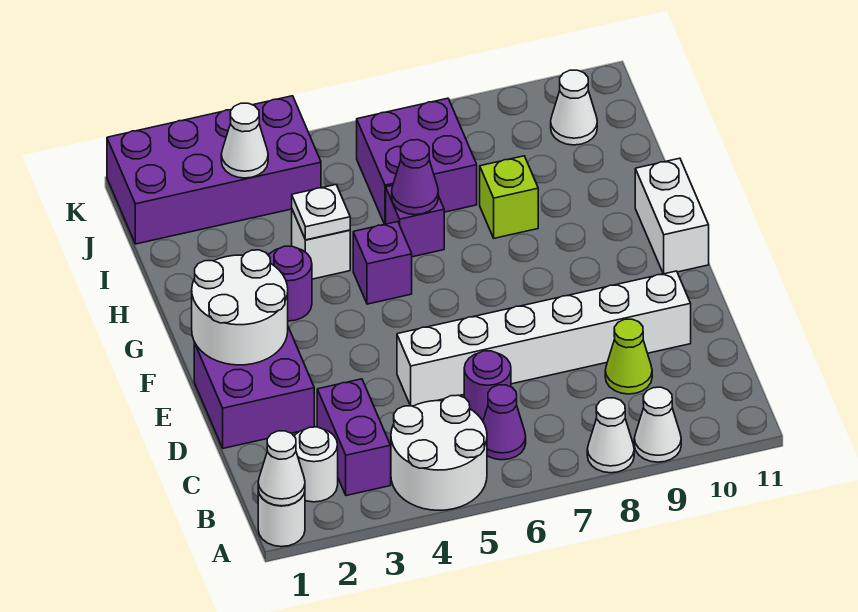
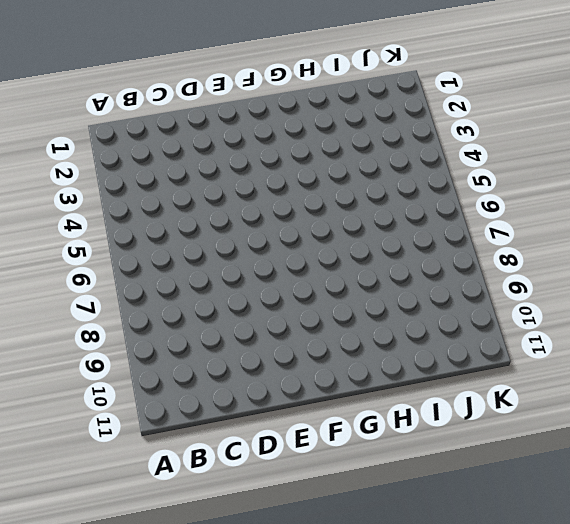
none -> white round brick A1 level 1
none -> white round brick A4:B5 level 1
none -> white cone A8 level 1

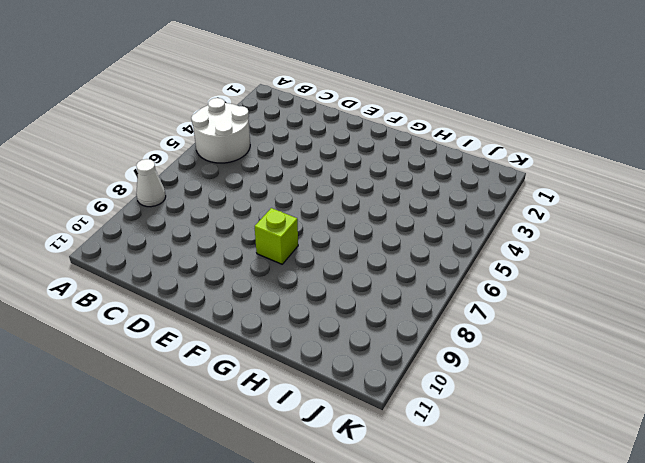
lime brick F8 level 1 -> lime brick H8 level 1
none -> white round brick A1 level 1
none -> white cone A9 level 1
none -> white round brick B2 level 1

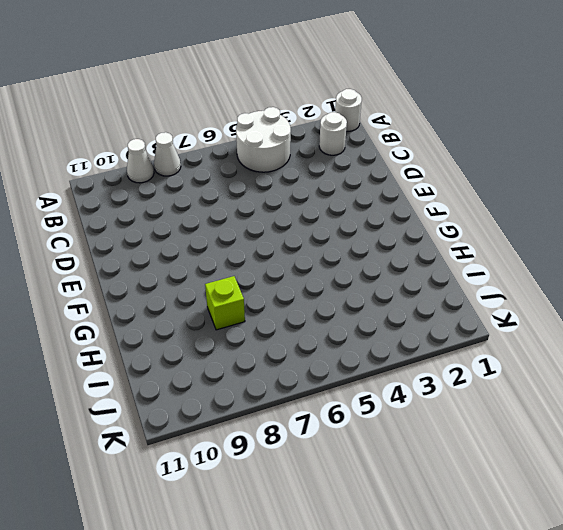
none -> purple brick B3:C3 level 1
none -> purple cone B6 level 1
none -> purple round brick C6 level 1

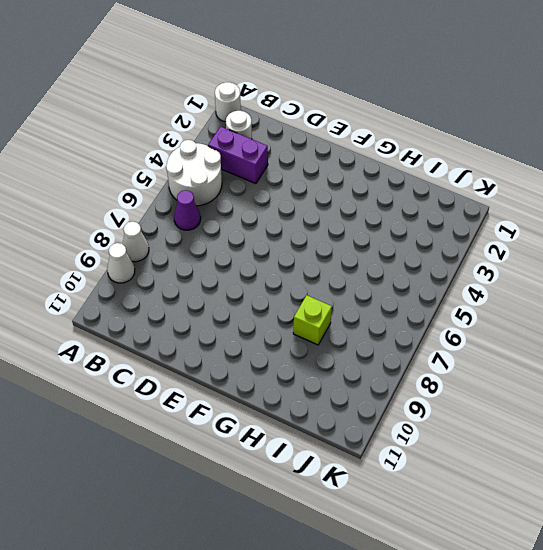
none -> purple round brick C6 level 1
none -> lime cone C9 level 1
none -> purple brick D1:E2 level 1

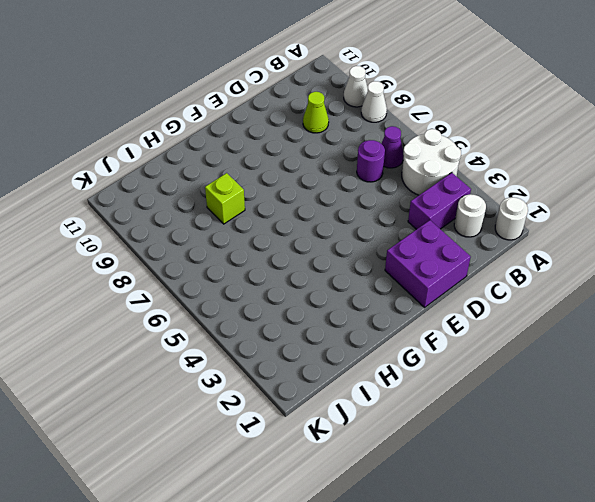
none -> white brick D5:D10 level 1
none -> white brick F11:G11 level 1
none -> purple round brick G3 level 1

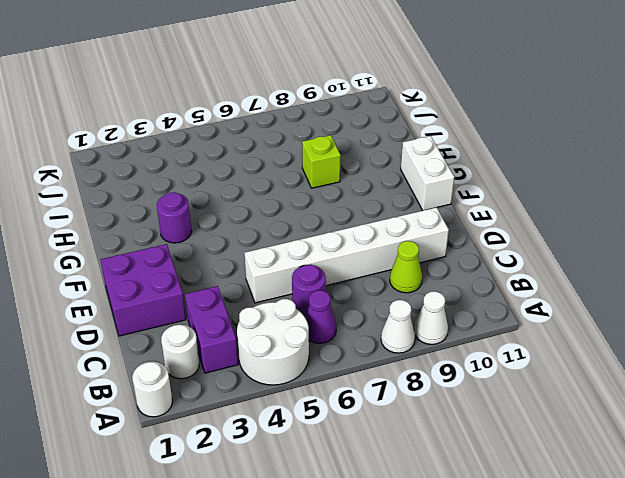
none -> purple brick G5 level 1
none -> white brick H4 level 1
none -> purple brick H6 level 1

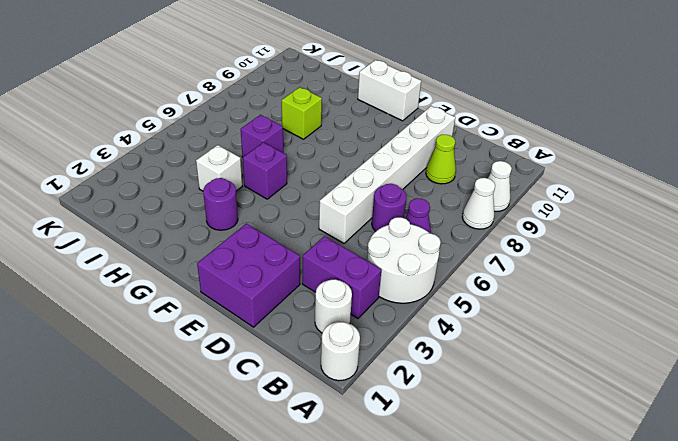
none -> purple brick I6:J7 level 1
none -> purple brick J1:K4 level 1
none -> white cone J10 level 1

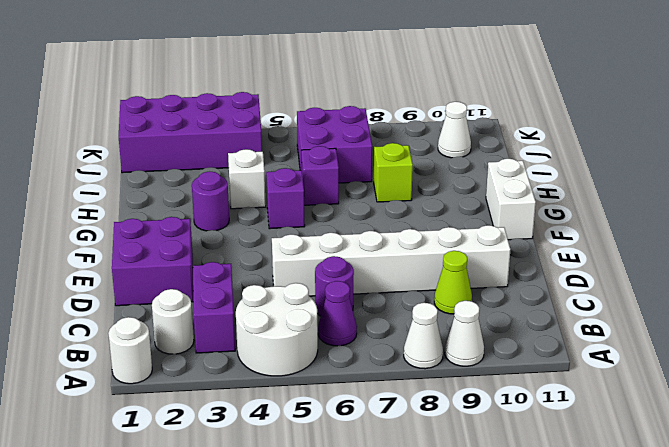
none -> white cone A1 level 2
none -> white round brick E1:F2 level 2
none -> white plate H4 level 2

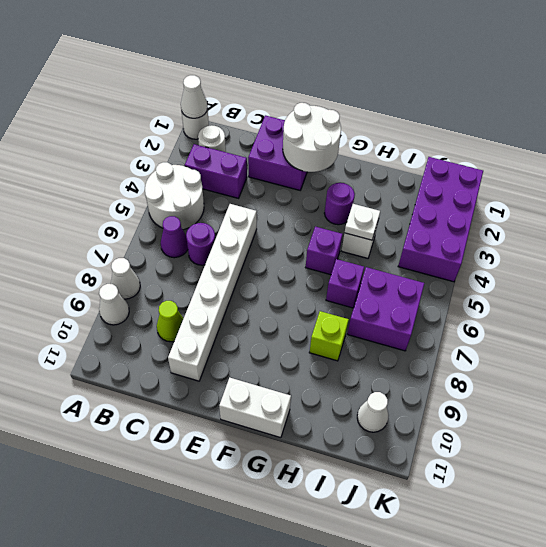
none -> purple cone H6 level 2
none -> white cone J3 level 2

